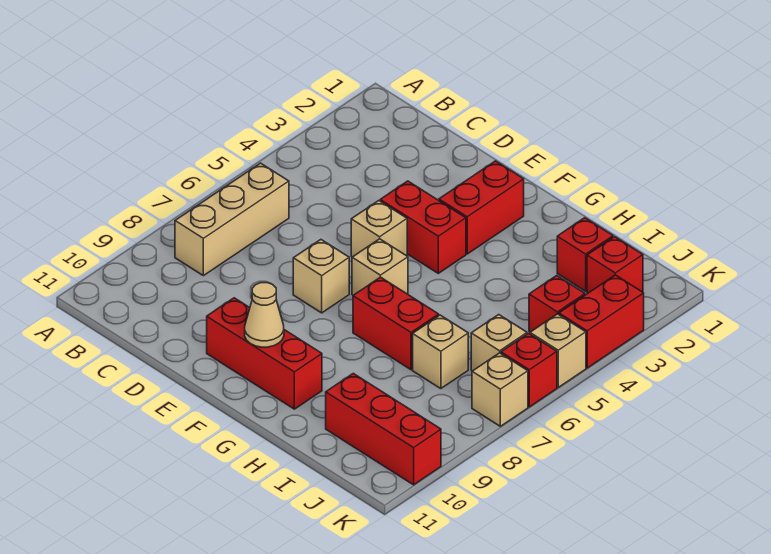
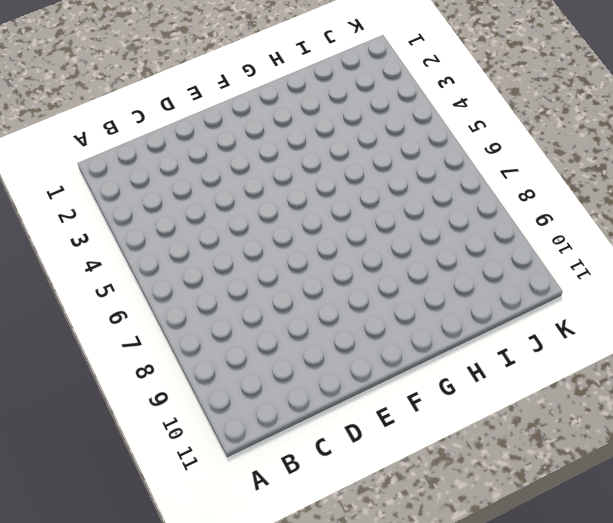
none -> tan brick B6:B8 level 1
none -> red brick E4:F4 level 1
none -> tan brick E5 level 1

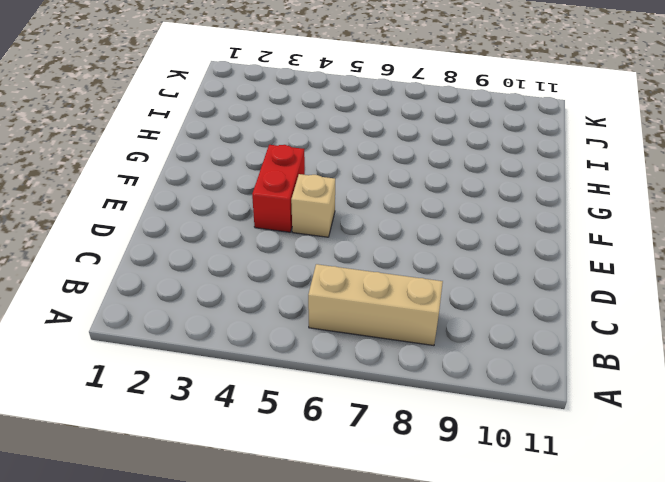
none -> tan brick E7 level 1
none -> red brick E10:G10 level 1
none -> red brick F2:F3 level 1

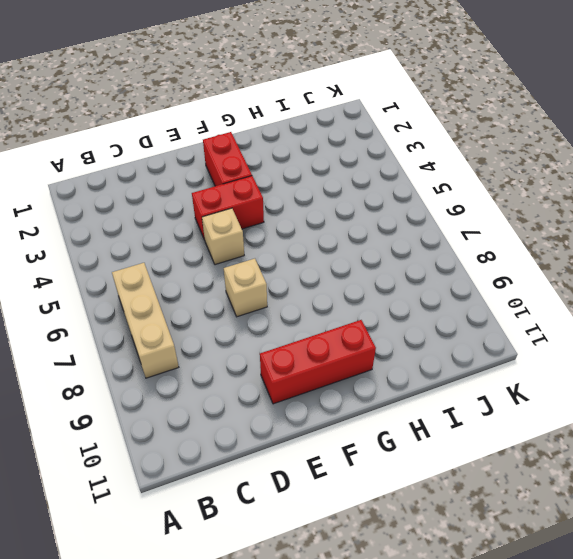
none -> tan brick F6 level 1
none -> red brick G7:H7 level 1
none -> red brick I2 level 1

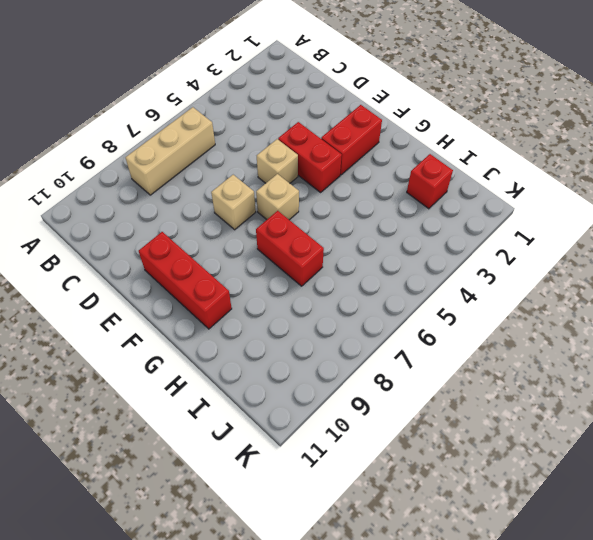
none -> tan brick I7 level 1
none -> red brick I10:K10 level 1
none -> red brick J2 level 1

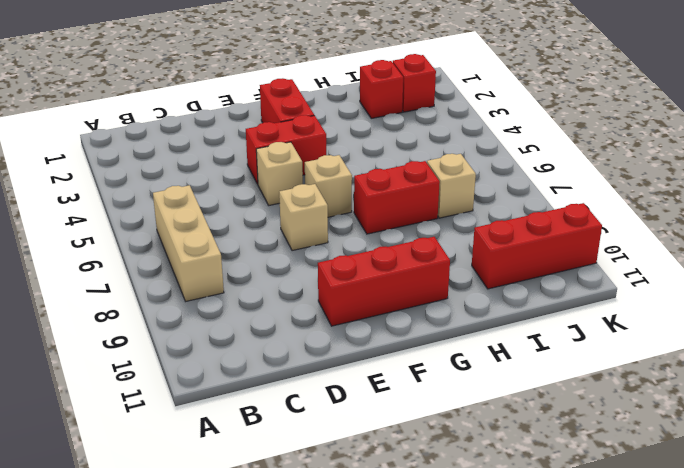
none -> red brick J4 level 1
none -> tan brick J6 level 1
none -> red brick K3:K4 level 1

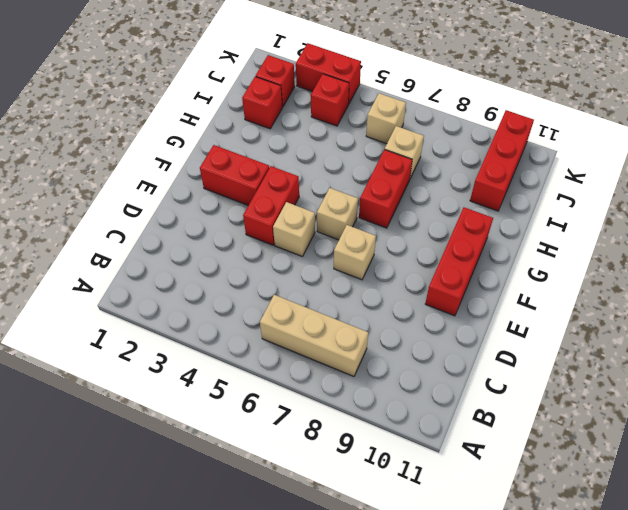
none -> tan brick K5 level 1
none -> red brick K6 level 1
none -> tan brick K7 level 1

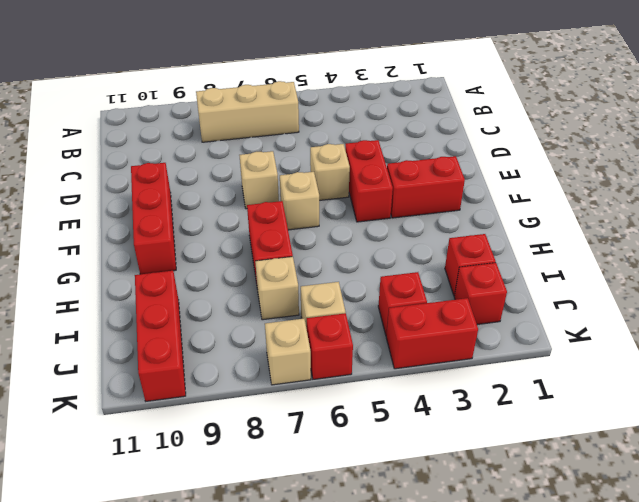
none -> tan brick K5 level 1
none -> tan cone F10 level 2

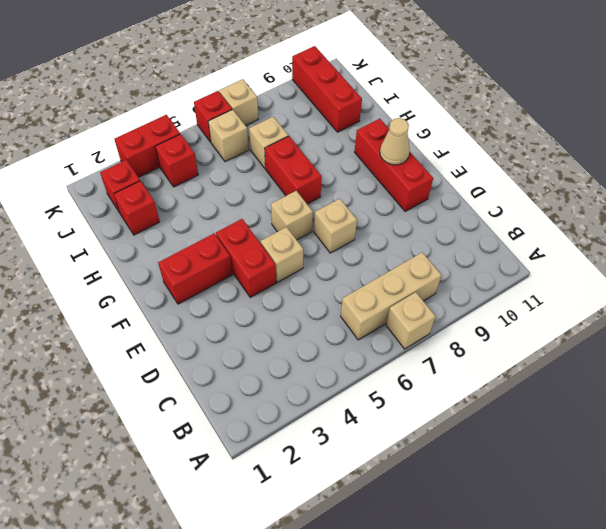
tan brick A7 level 1 -> tan brick K5 level 1

